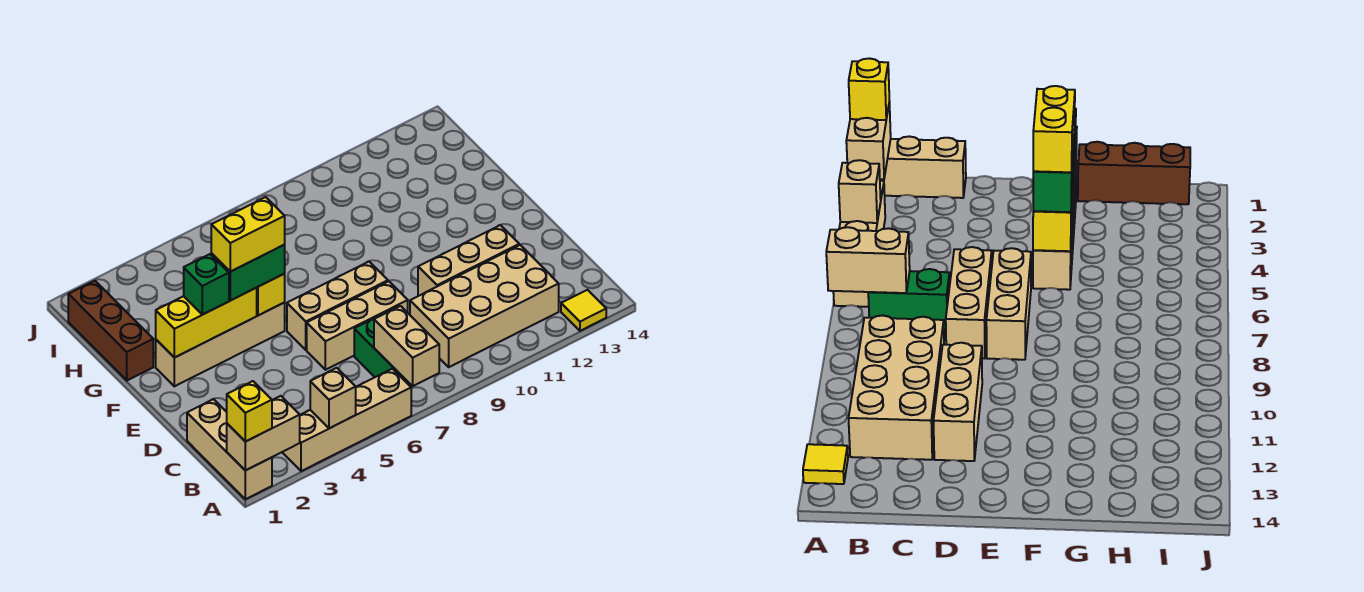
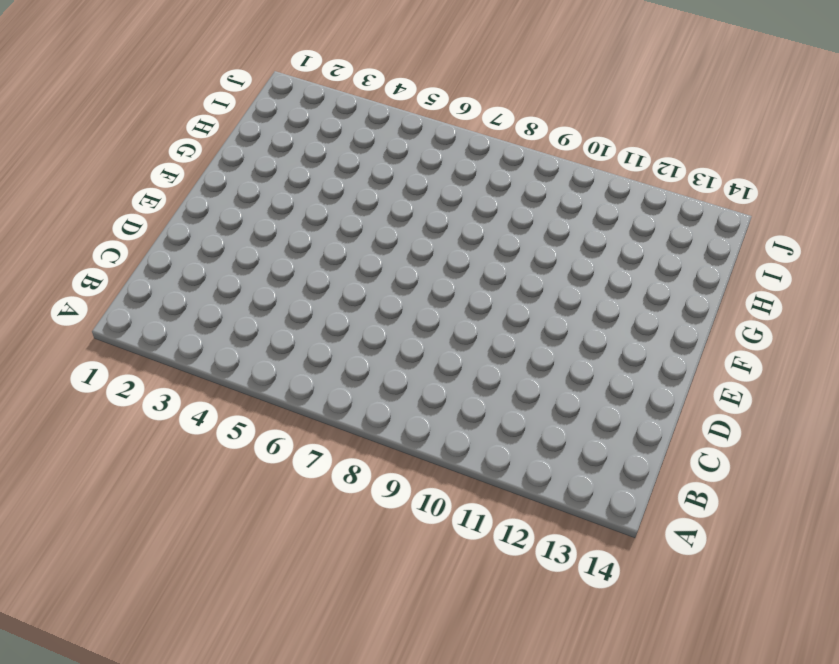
none -> tan brick A1:C1 level 1
none -> tan brick A3:A6 level 1
none -> yellow tile A13 level 1

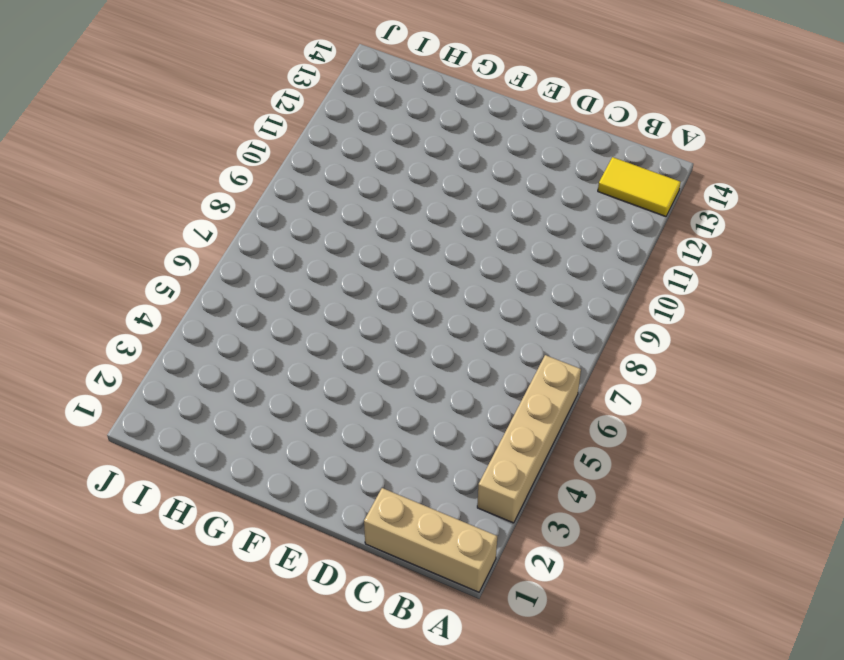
yellow tile A13:B13 level 1 -> yellow tile A13 level 1
none -> green brick B7:C7 level 1
none -> tan brick B9:C12 level 1
none -> tan brick D6:D8 level 1

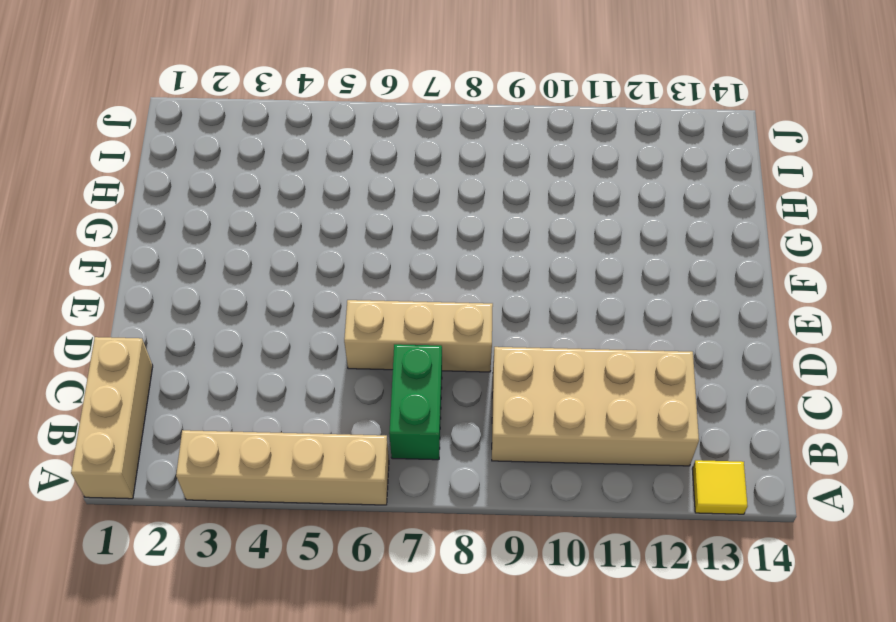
none -> tan brick D10:D12 level 1
none -> tan brick E6:E8 level 1
none -> tan brick F2:F5 level 1

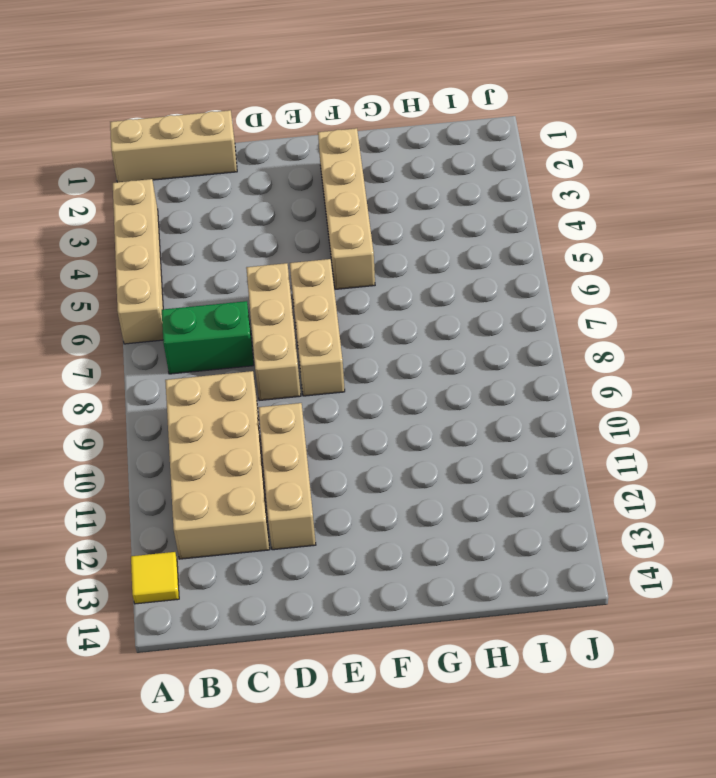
none -> brown brick G1:I1 level 1
none -> tan brick A1:A2 level 2
none -> tan brick A4 level 2

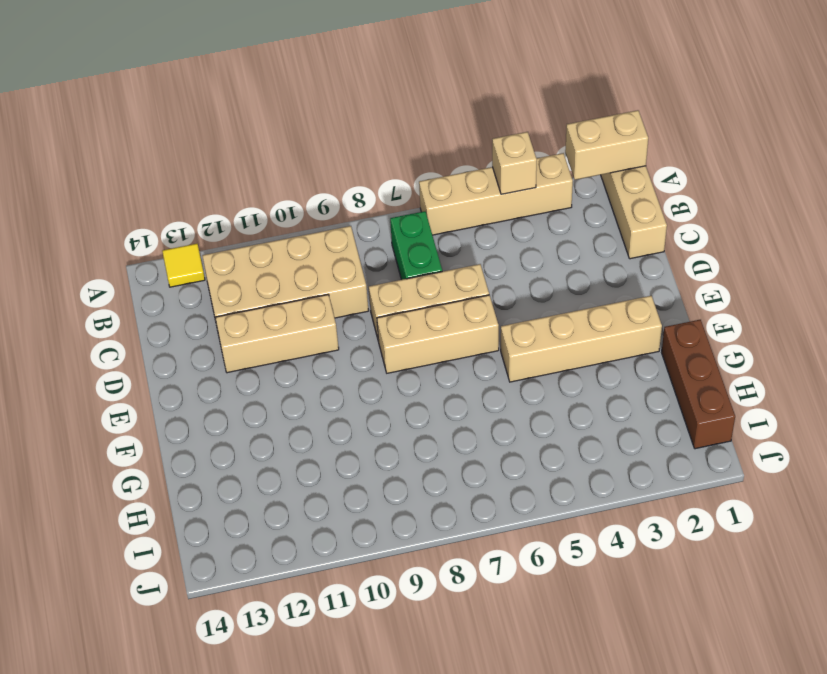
none -> tan brick A7:B7 level 2
none -> yellow brick F2:F4 level 2
none -> yellow brick F5 level 2

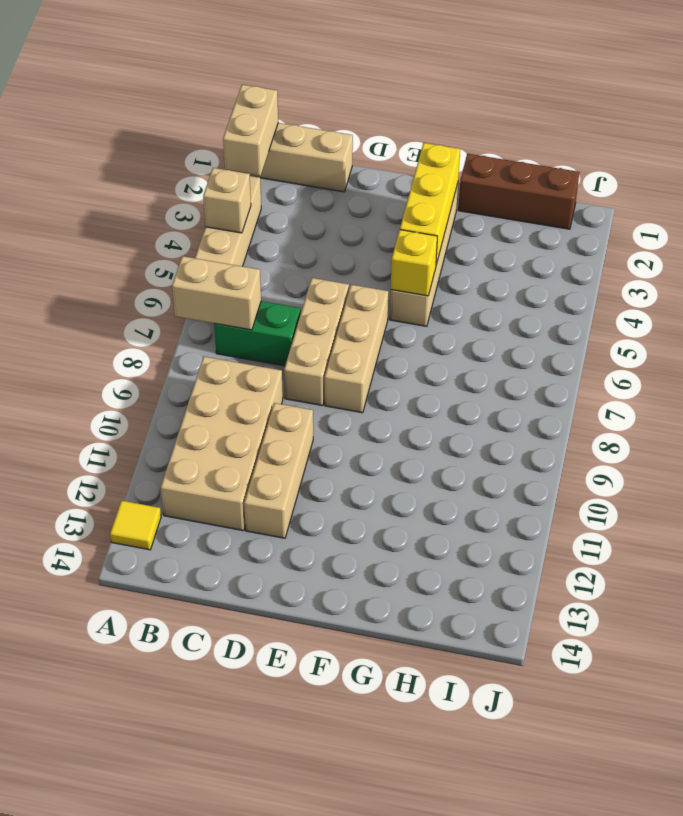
none -> yellow brick A1 level 3
none -> green brick F3 level 3
none -> green brick F4:F5 level 3

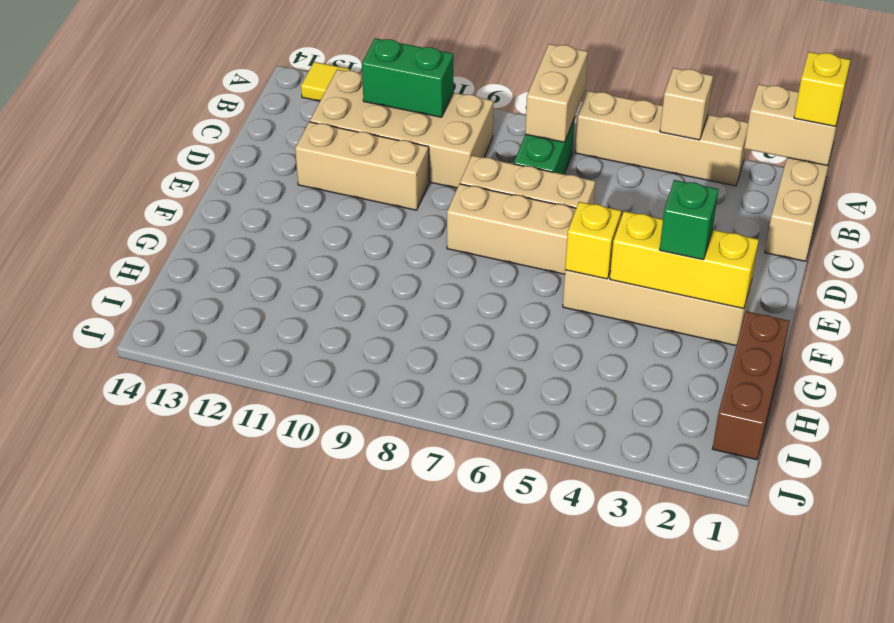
green brick B10:B11 level 2 -> green brick F4:F5 level 3
none -> yellow brick F4:F5 level 4

